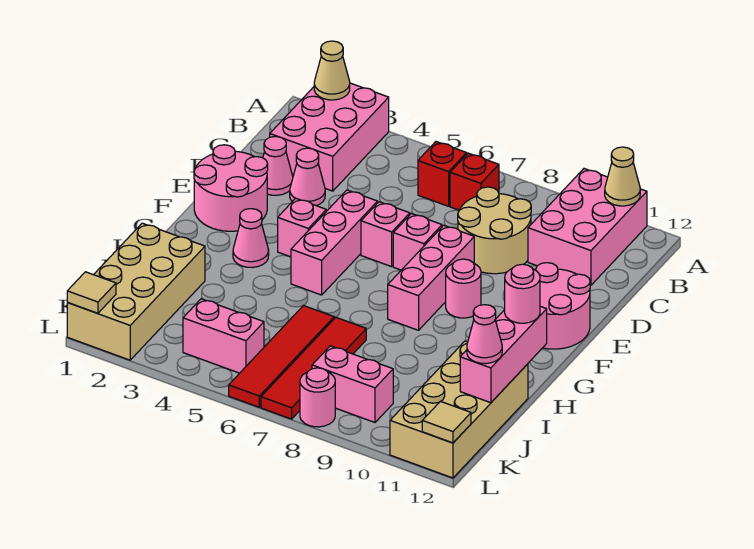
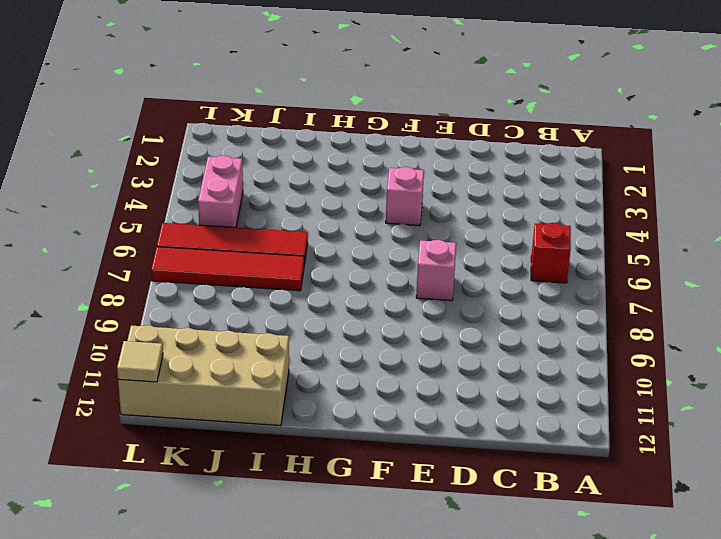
none -> pink brick A2:C3 level 1
none -> pink brick A10:C11 level 1
none -> red brick B7 level 1
none -> tan round brick C8:D9 level 1

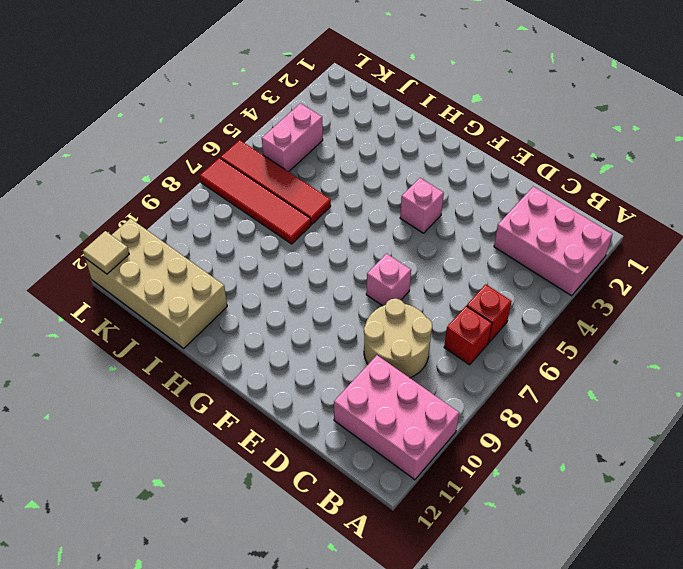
none -> pink cone D2 level 1
none -> pink cone D3 level 1
none -> pink round brick E1:F2 level 1
none -> pink brick E5:G5 level 1

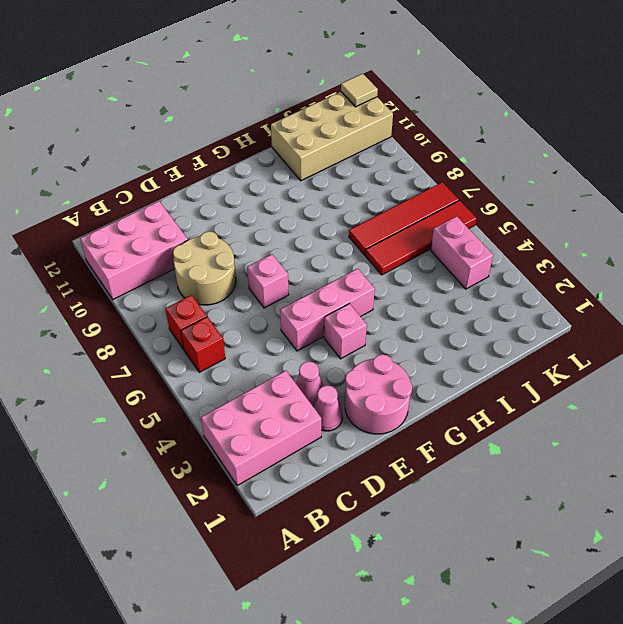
none -> pink brick E6 level 1
none -> pink brick E8:G8 level 1
none -> pink round brick E11:F12 level 1
none -> pink round brick F9 level 1

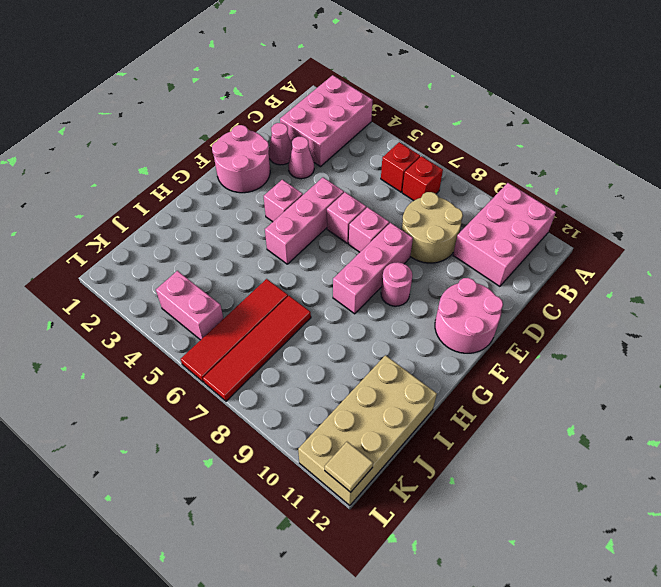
none -> pink cone G3 level 1
none -> tan brick I1:L2 level 1
none -> pink brick K8:K9 level 1
none -> pink round brick L8 level 1

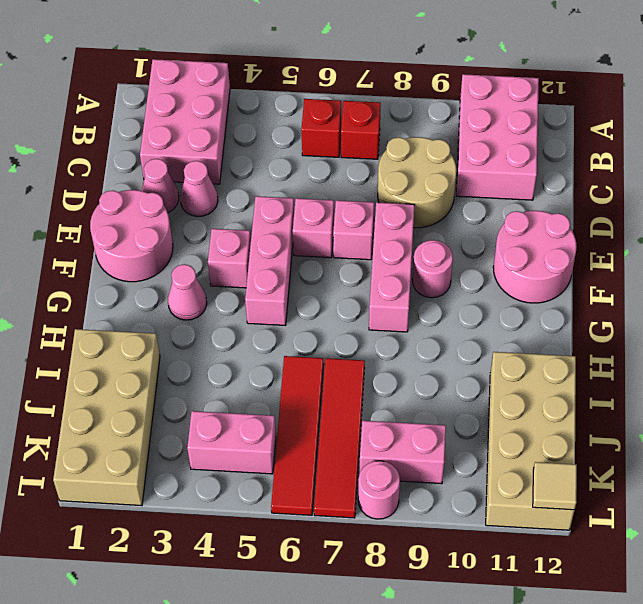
none -> tan cone A2 level 2
none -> tan cone A11 level 2
none -> pink brick H12:J12 level 2
none -> tan tile L1 level 2

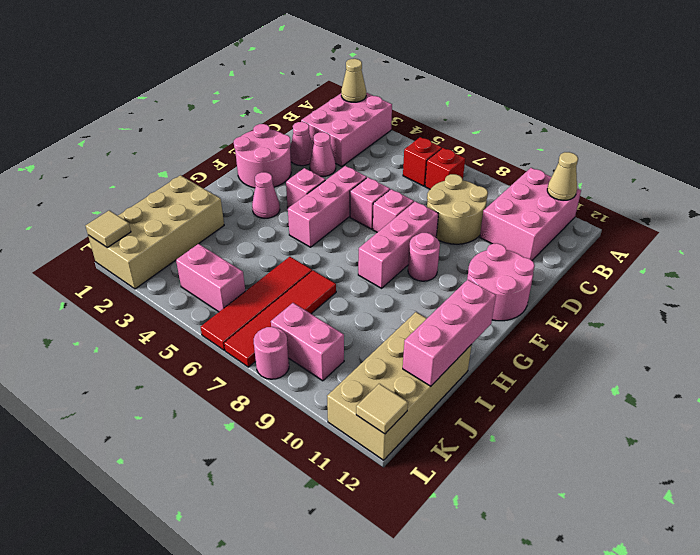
none -> pink round brick H12 level 3
none -> pink cone J12 level 3

